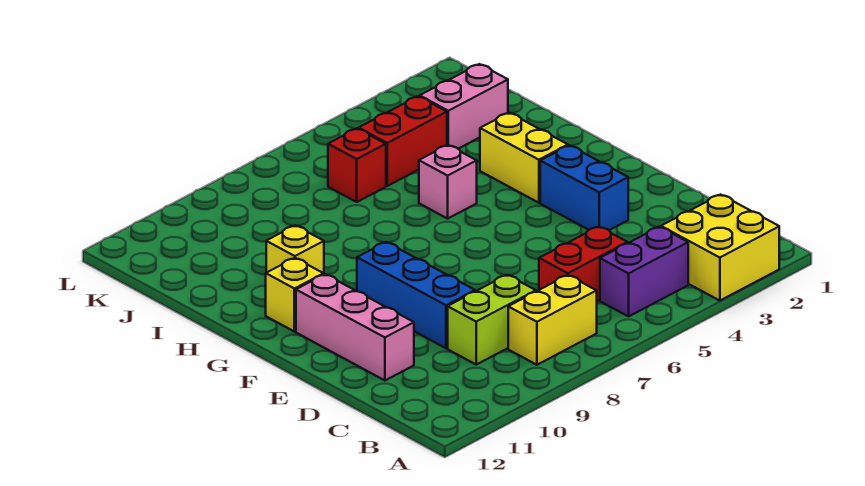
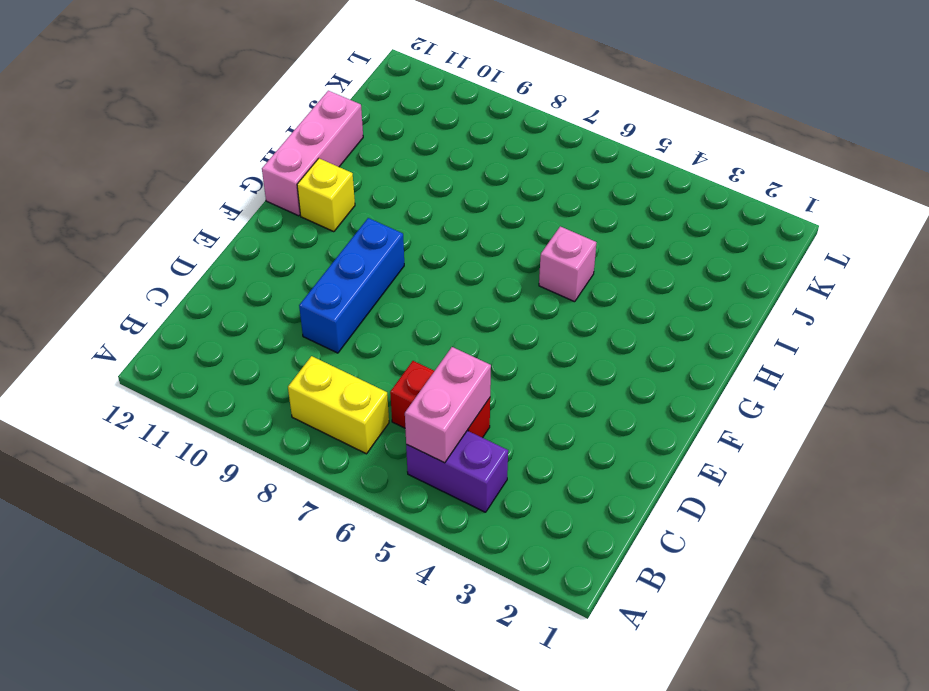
pink brick B5:C5 level 2 -> pink brick J2:J3 level 1
pink brick G12:I12 level 1 -> pink brick D11:F11 level 1
none -> yellow brick A2:B3 level 1
none -> lime brick C8:C9 level 1
none -> blue brick E3:F3 level 1

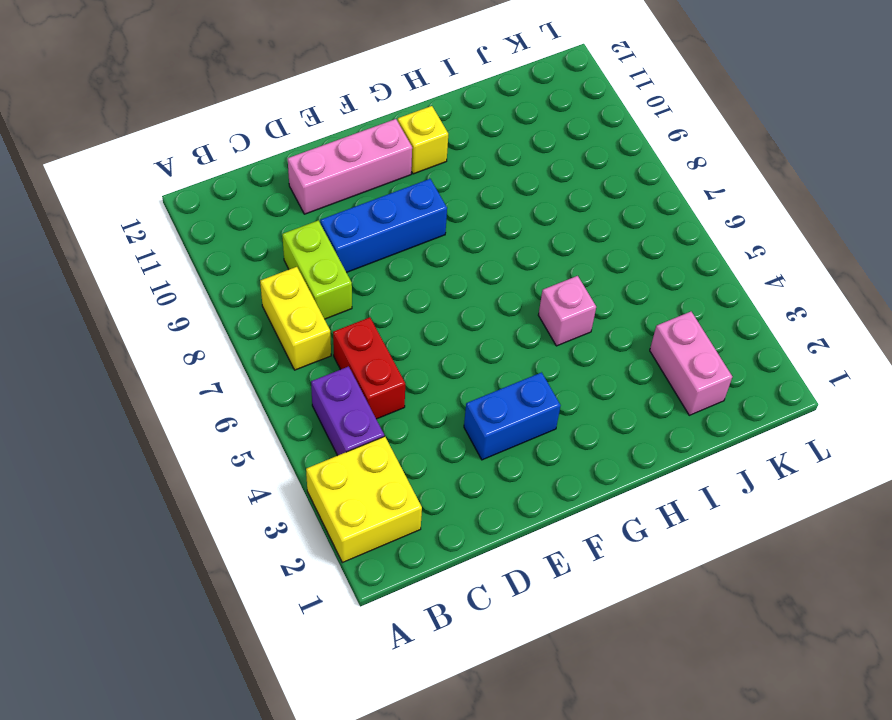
none -> yellow brick G3:H3 level 1
none -> yellow brick H10 level 1
none -> red brick J4:J5 level 1

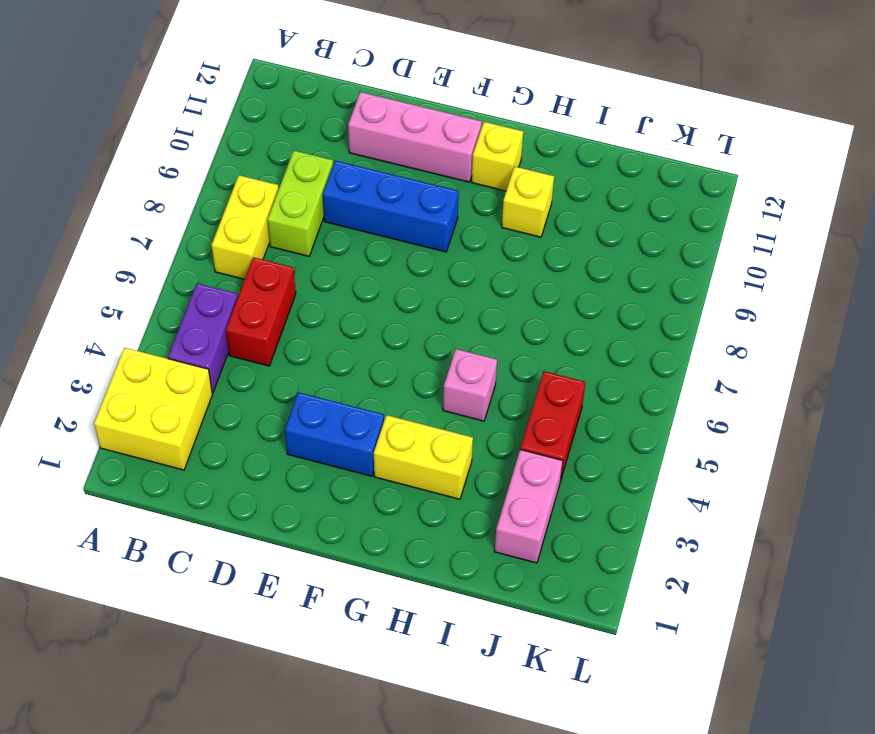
none -> red brick J6 level 1

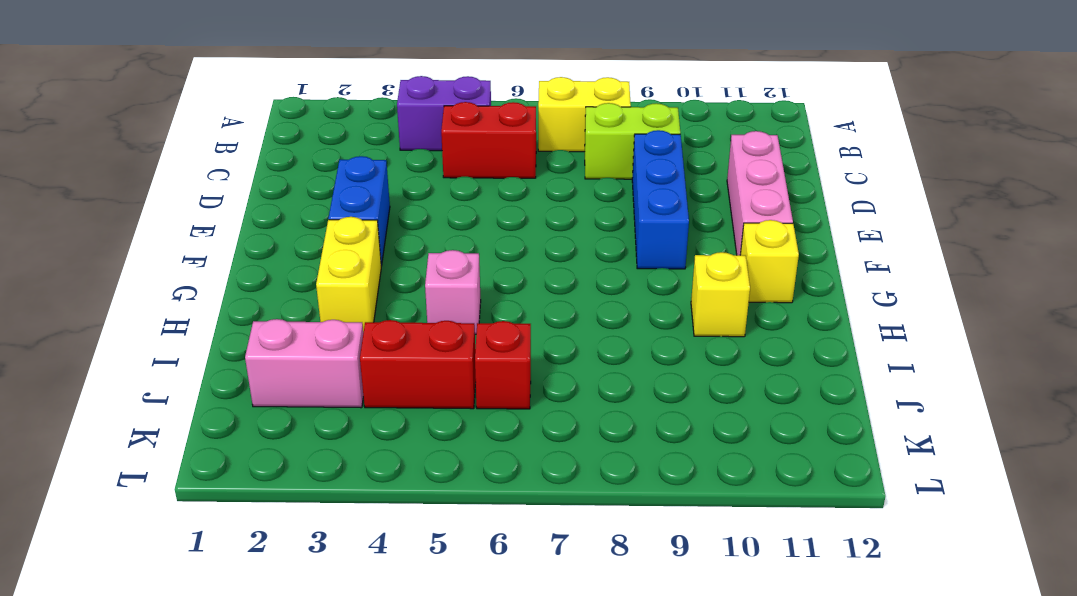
none -> yellow brick A2:B3 level 1

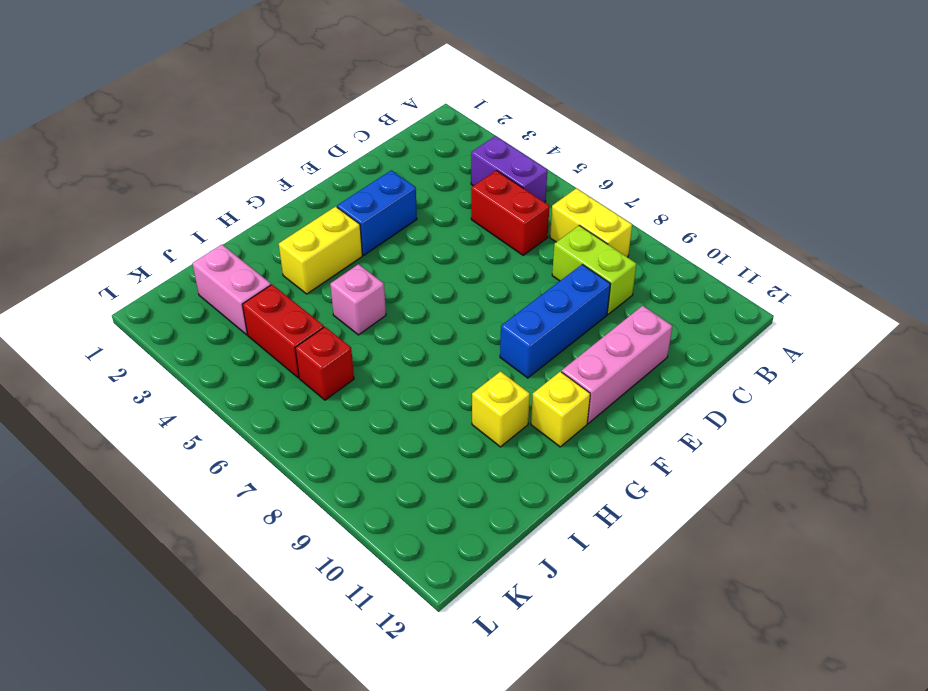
none -> yellow brick A2:B3 level 1

